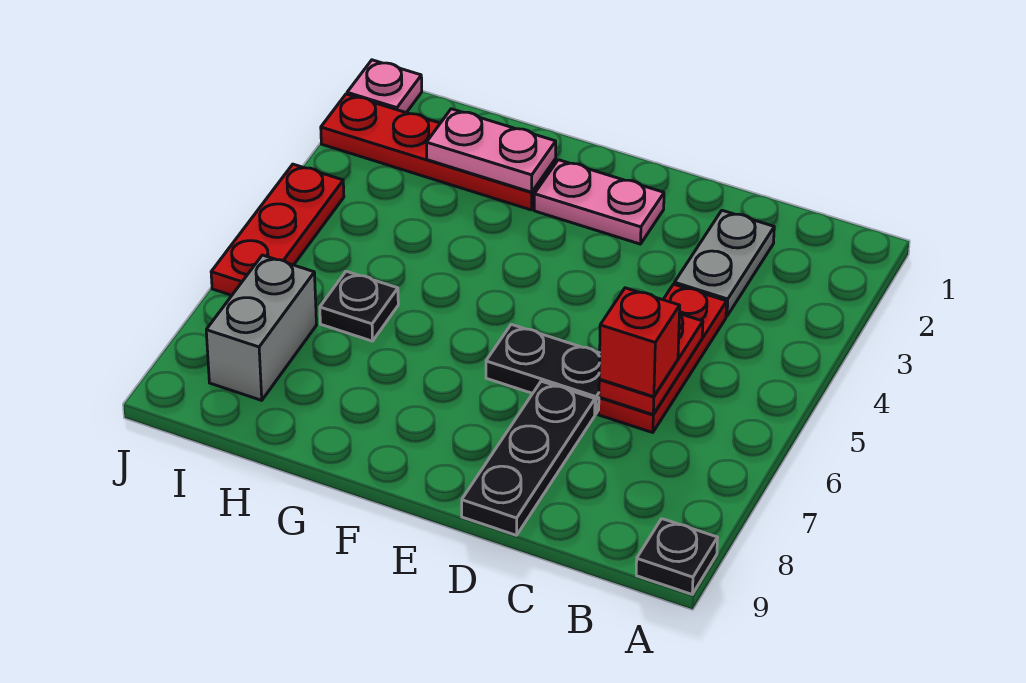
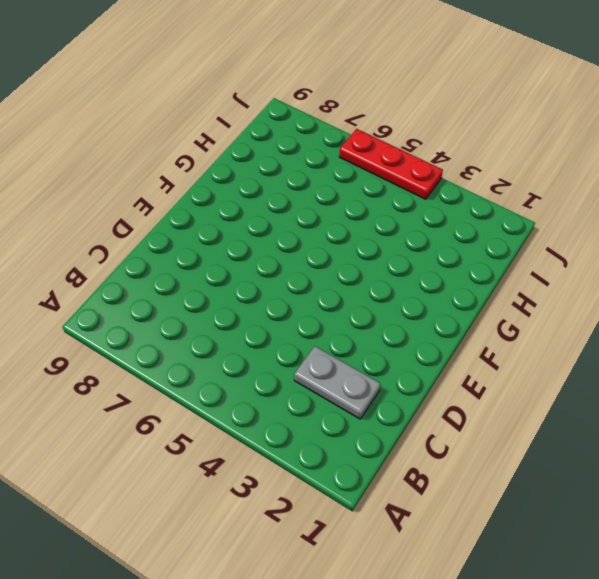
none -> black plate A9 level 1
none -> red plate C4:C6 level 1
none -> black plate D6:E6 level 1

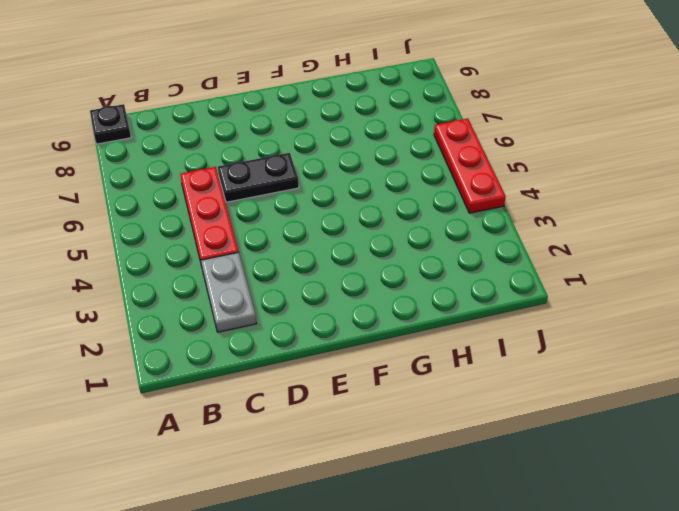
none -> black plate D7:D9 level 1
none -> pink plate E2:F2 level 1
none -> red plate G2:J2 level 1

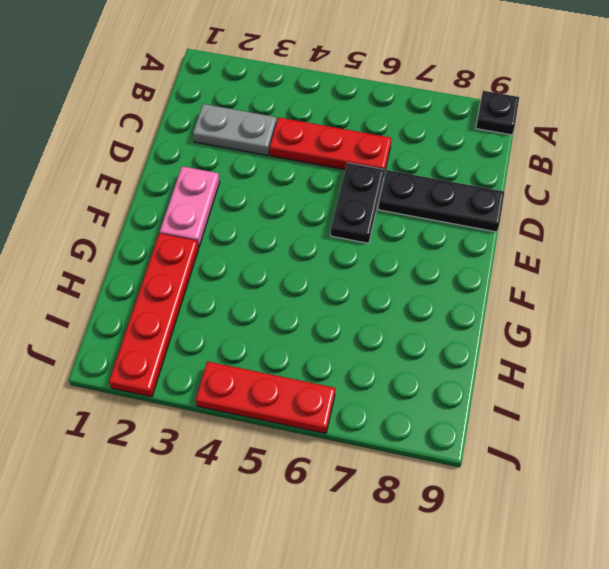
none -> black plate H6 level 1
none -> grey brick I7:I8 level 1
none -> pink plate J1 level 1

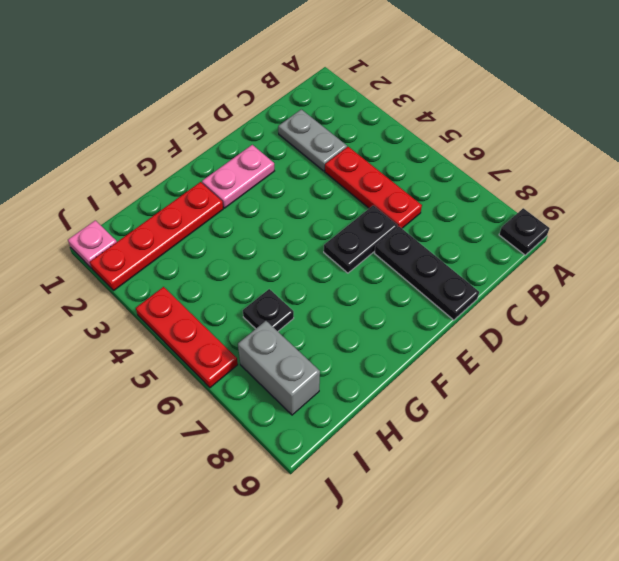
none -> red plate C5:C6 level 2
none -> pink plate G2:H2 level 2
none -> red brick C6 level 3

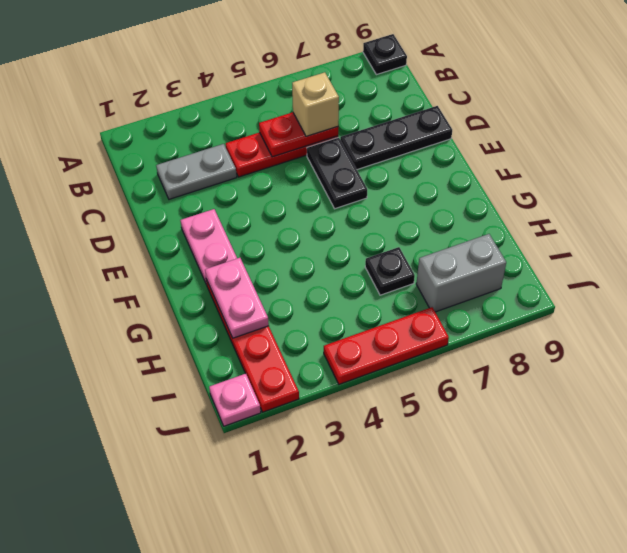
tan brick C6 level 3 -> red brick C6 level 3

